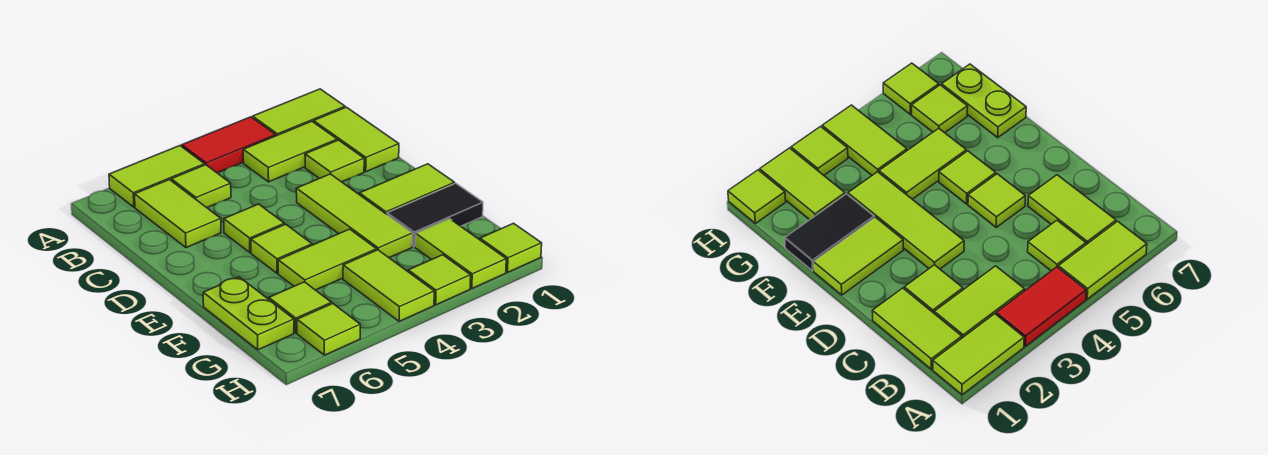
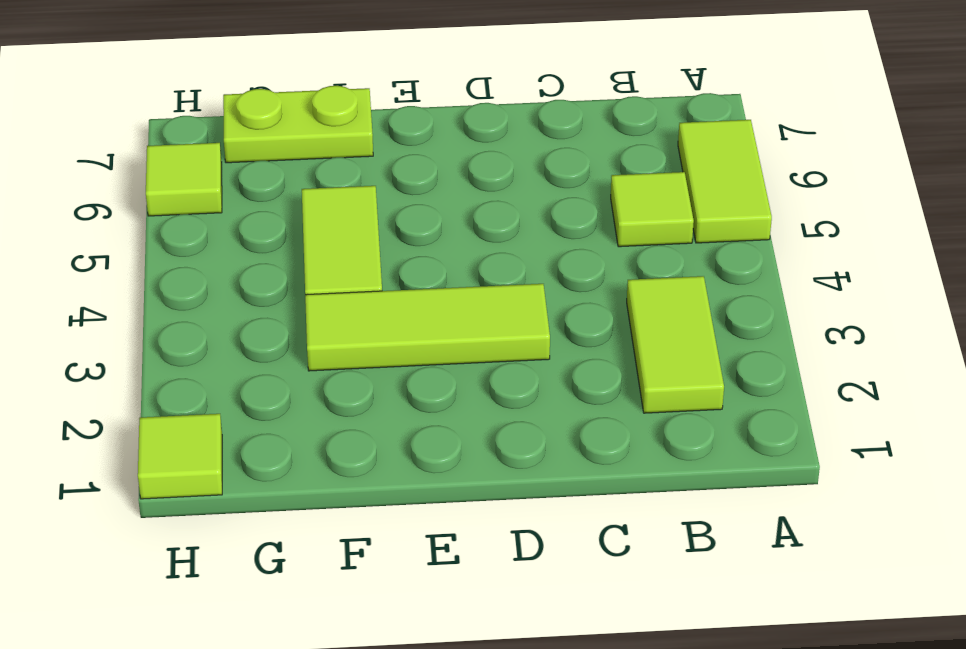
none -> lime tile A1:A2 level 1
none -> red tile A3:A4 level 1
none -> lime tile B1:C1 level 1

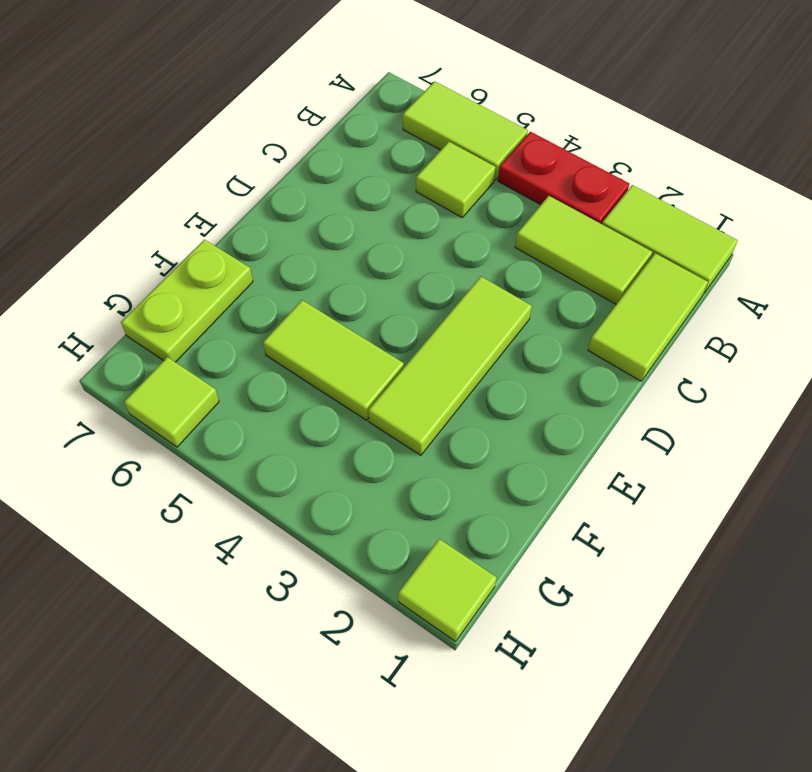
red plate A3:A4 level 1 -> red tile A3:A4 level 1
none -> lime tile B6:C6 level 1
none -> lime tile C2 level 1
none -> lime tile D5 level 1

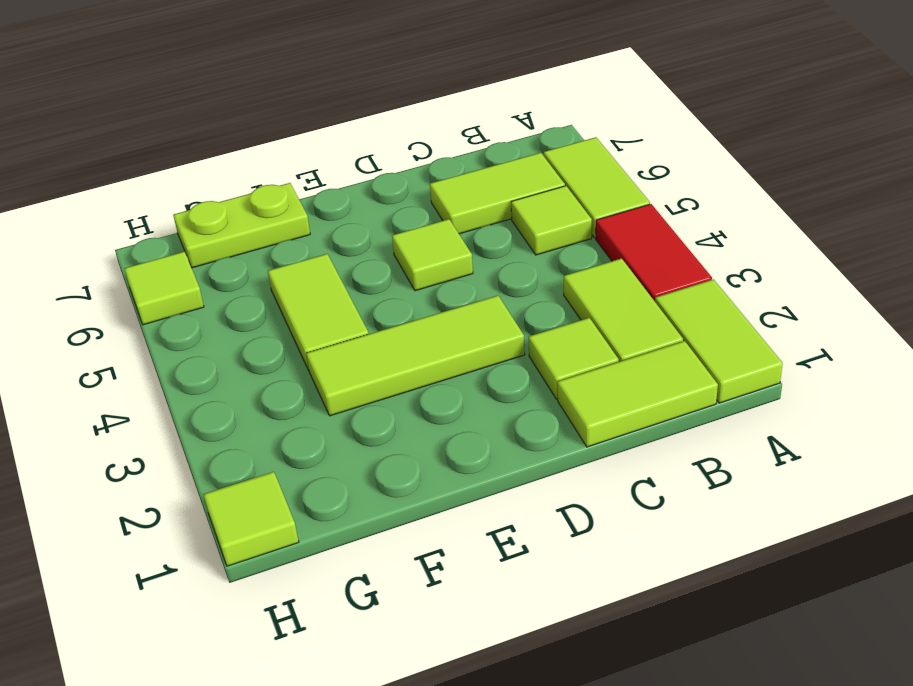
none -> lime tile E1:E2 level 1
none -> lime tile E5 level 1
none -> black tile F1:F2 level 1

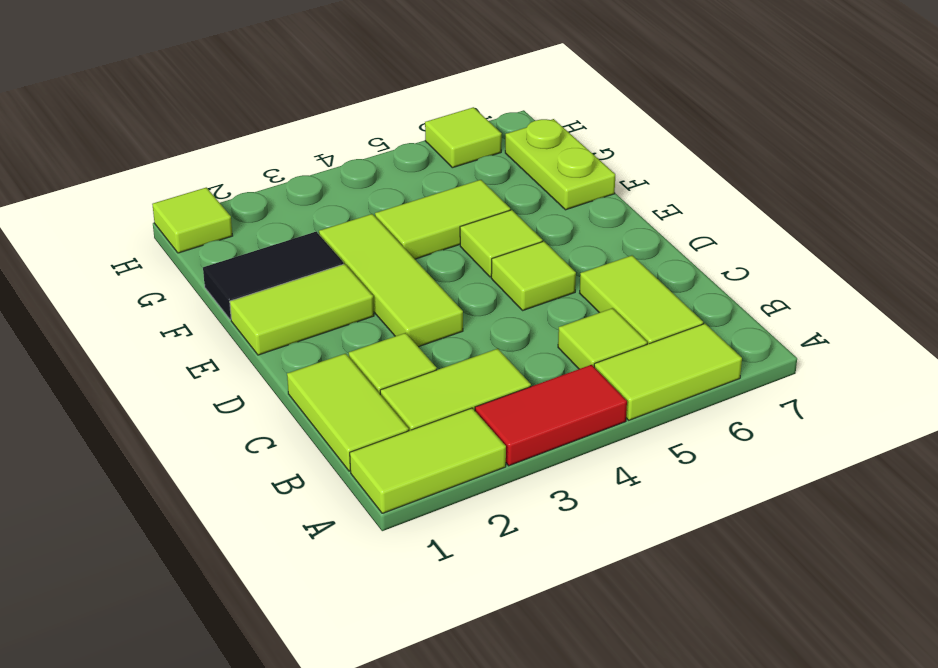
none -> lime tile G2:H2 level 1
none -> lime tile G4:H4 level 1
none -> lime tile G6 level 1

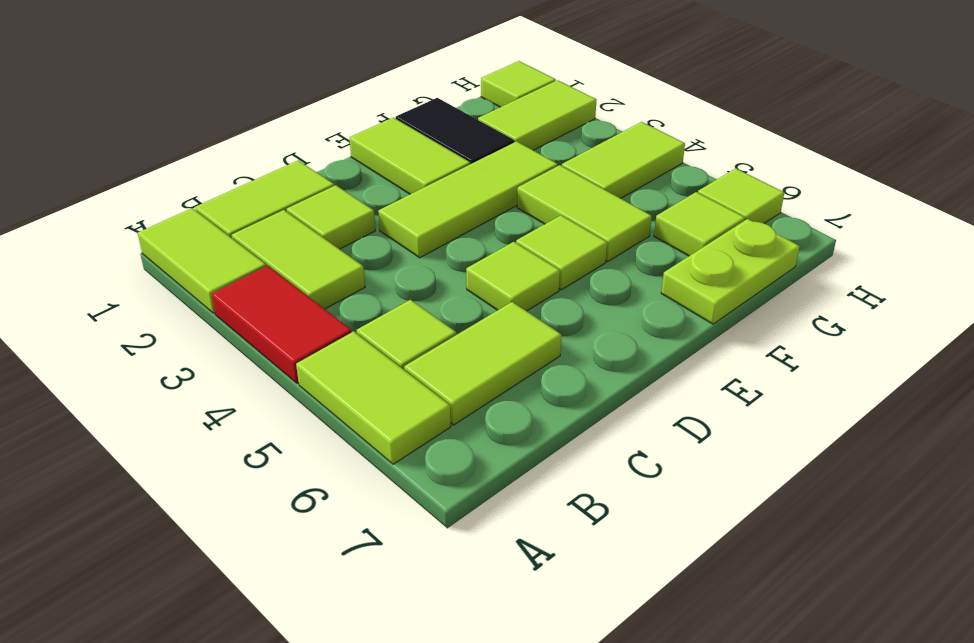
none -> lime tile H3 level 1

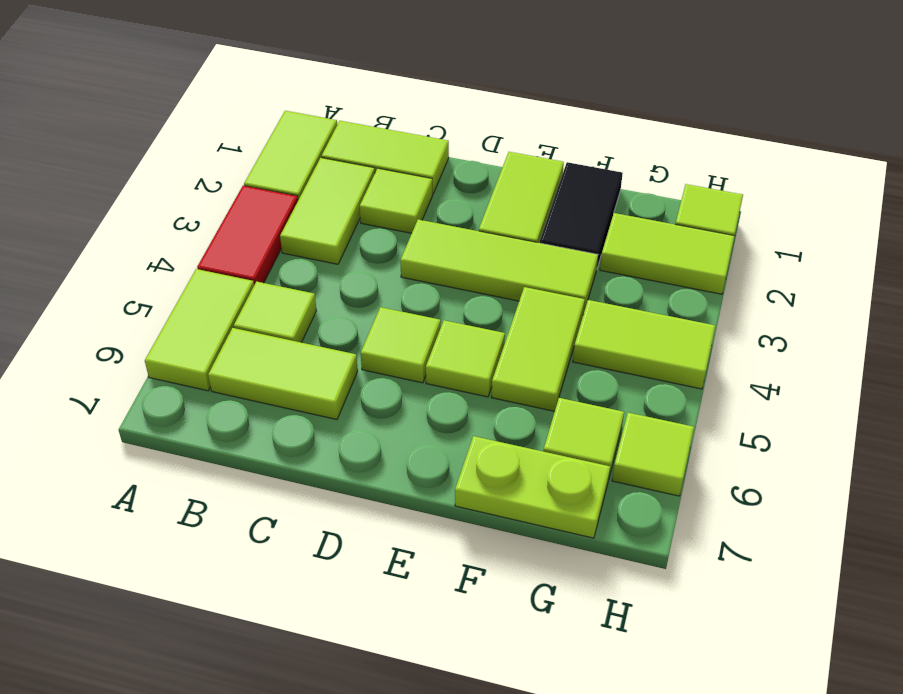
none -> lime tile H3 level 1

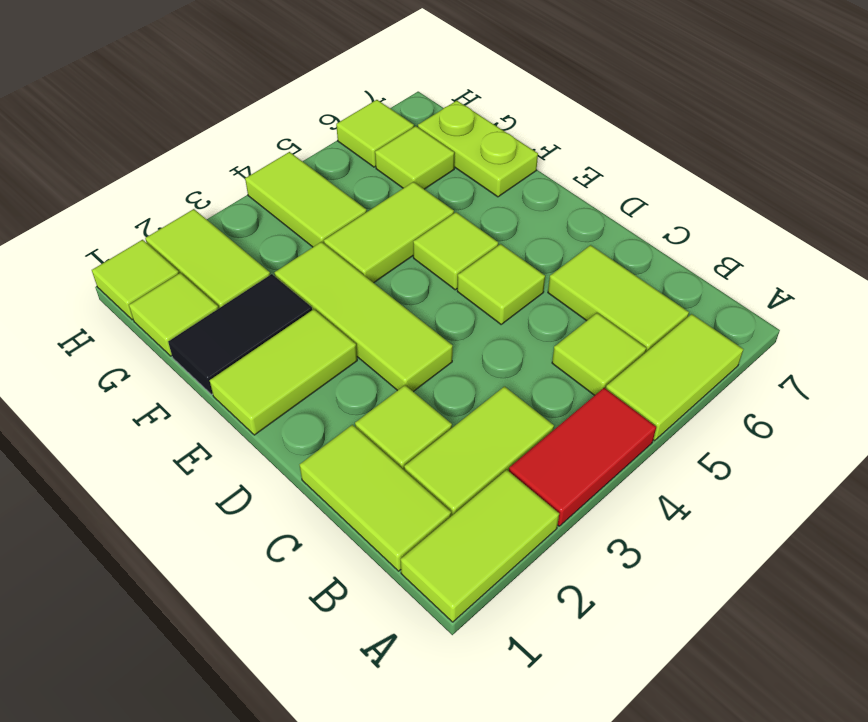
lime tile G1 level 1 -> lime tile H3 level 1

